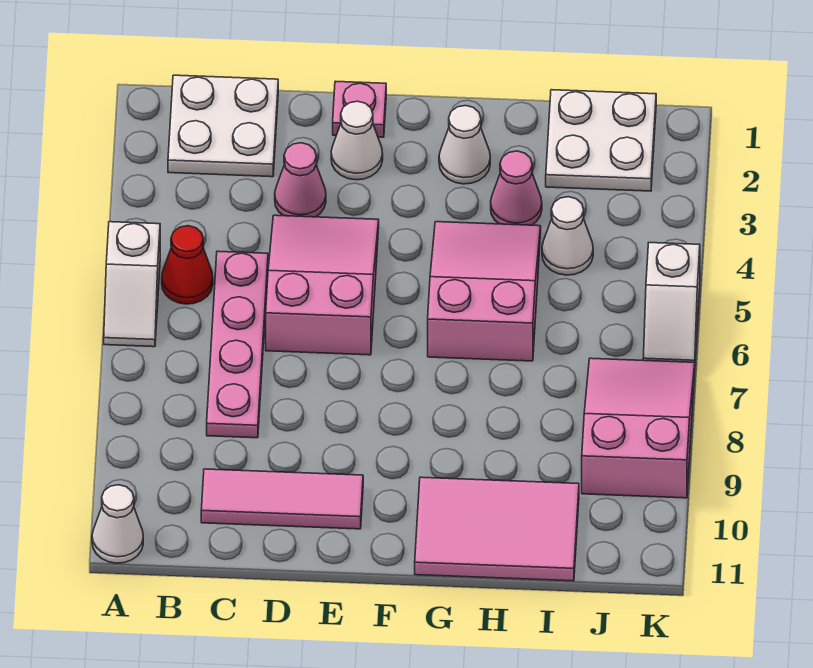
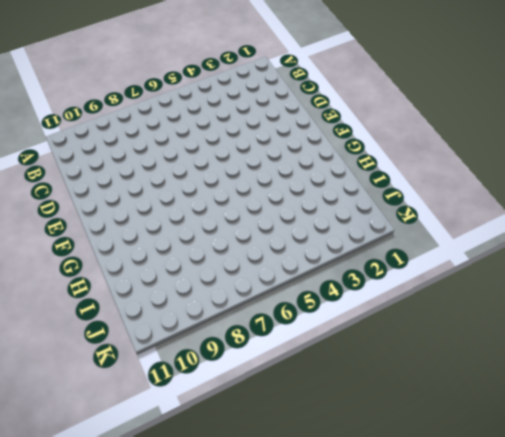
none -> white slope A5:A6 level 1 top 5
none -> white cone A11 level 1
none -> white plate B1:C2 level 1

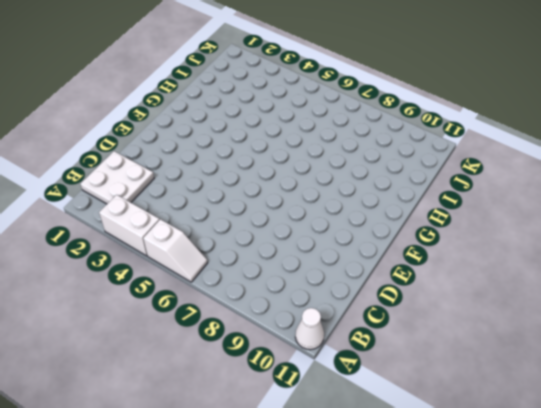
white brick A3:A4 level 1 -> none
none -> red cone B5 level 1
none -> pink plate C5:C8 level 1
none -> pink tile C10:E10 level 1

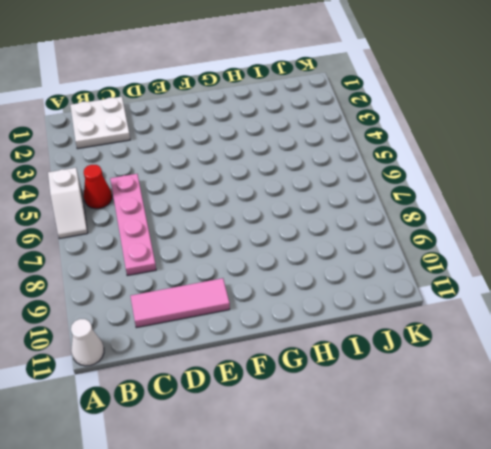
none -> pink cone D3 level 1
none -> pink slope D4:E6 level 1 top 6
none -> pink plate E1 level 1

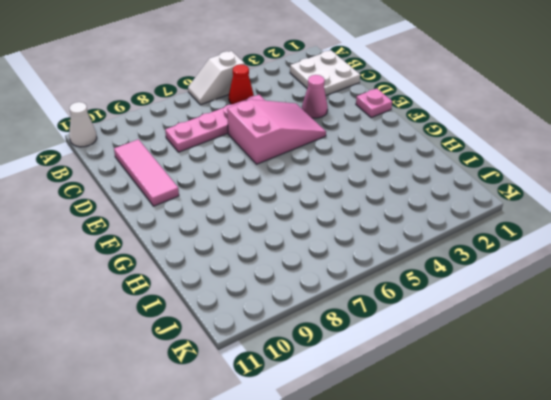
none -> white cone E2 level 1
none -> white cone G2 level 1
none -> pink slope G4:H6 level 1 top 6

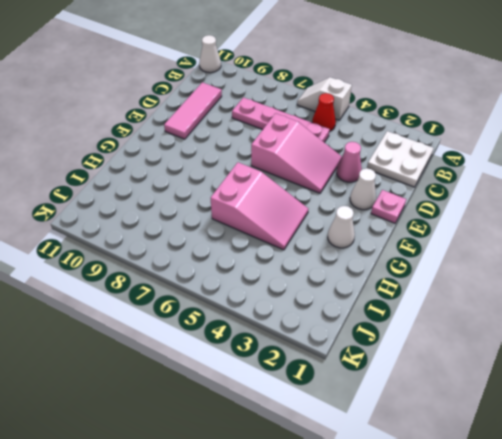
none -> pink tile G10:I11 level 1
none -> pink cone H3 level 1
none -> white plate I1:J2 level 1

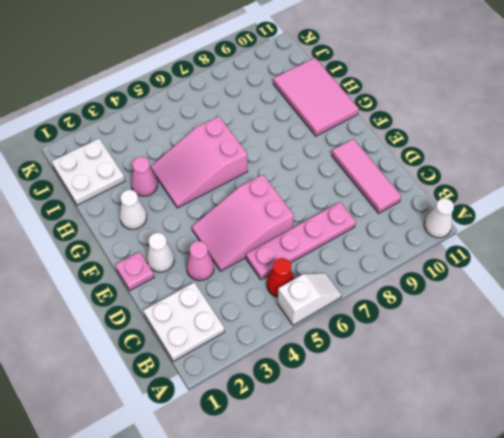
none -> white cone I4 level 1
none -> pink slope J7:K9 level 1 top 9
none -> white slope K5:K6 level 1 top 5

